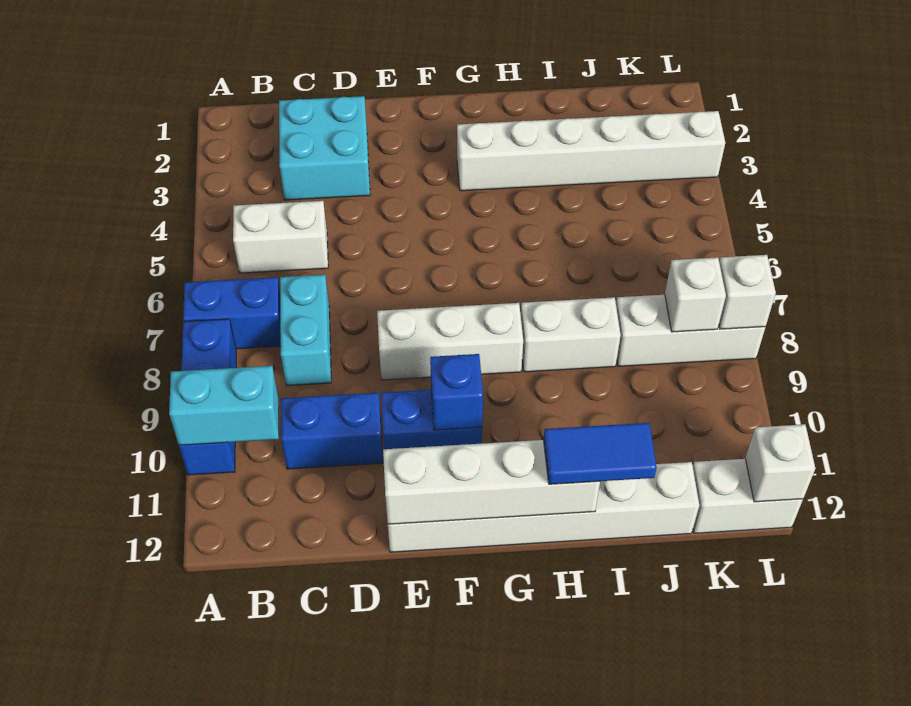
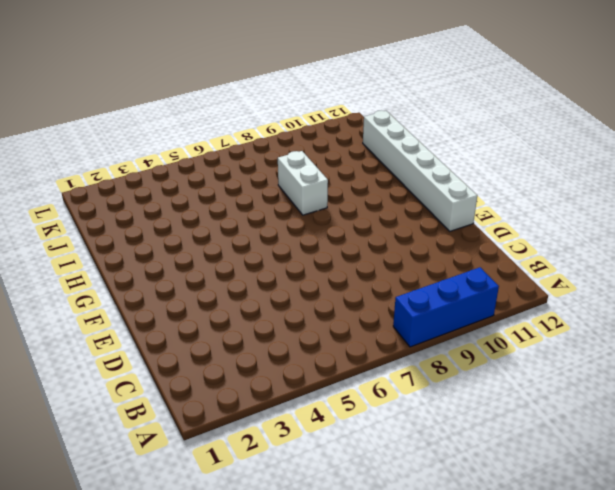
none -> blue brick A7:B7 level 1
none -> white brick B5:C5 level 1
none -> cyan brick C2:D3 level 1

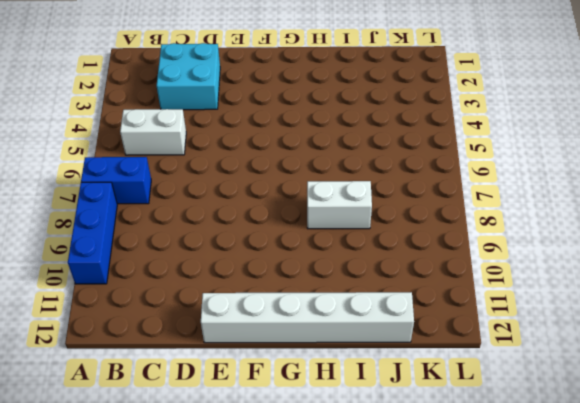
none -> cyan brick C7:C8 level 1
none -> blue brick C10:D10 level 1
none -> white brick E8:G8 level 1

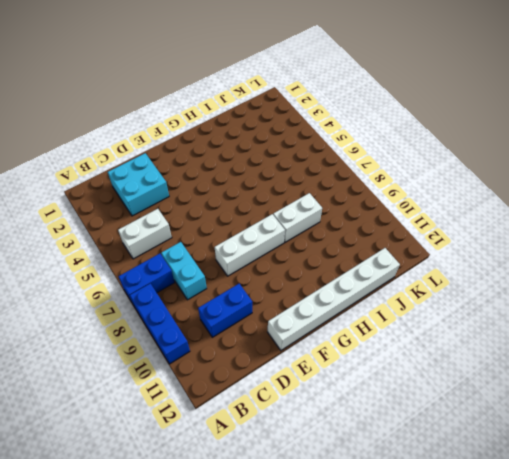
none -> blue brick E10:F10 level 1
none -> white brick G3:L3 level 1
none -> white brick J8:L8 level 1

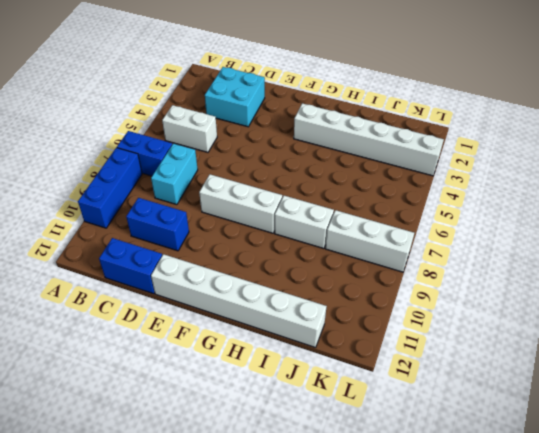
blue brick C12:D12 level 1 -> blue brick E10:F10 level 1
none -> white brick K12:L12 level 1
none -> cyan brick A10:B10 level 2
none -> white brick E12:H12 level 2

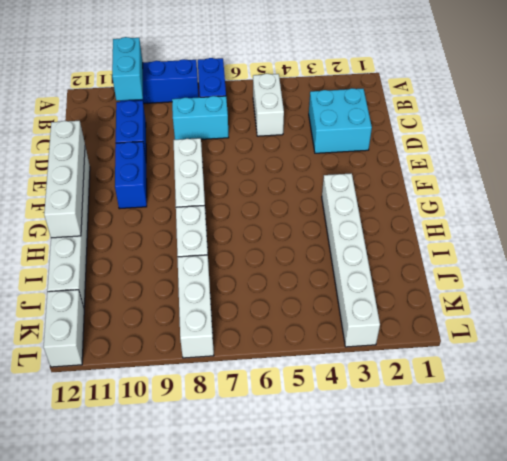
none -> blue brick F10 level 2
none -> white brick K8 level 2
none -> white brick L8 level 2

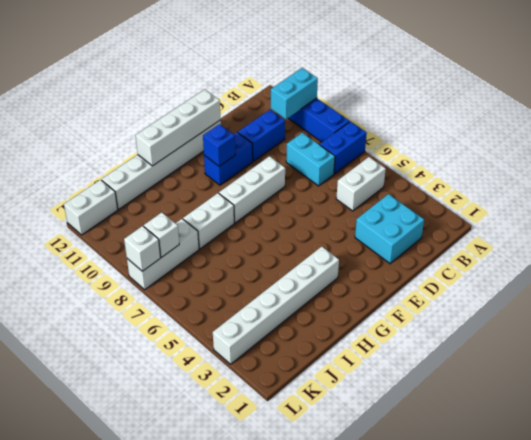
none -> white brick L12 level 2
none -> blue tile H12:I12 level 3

